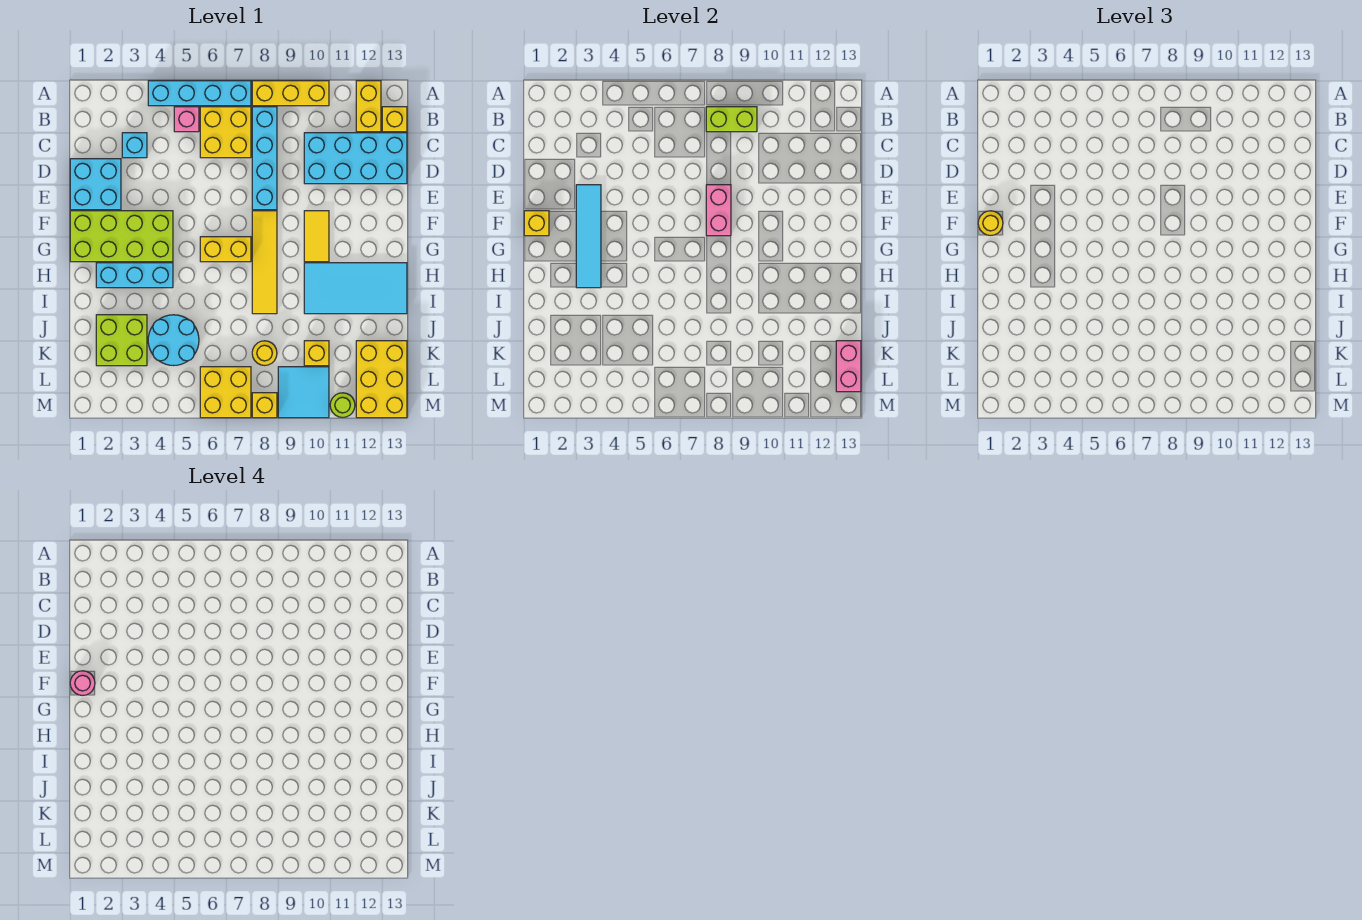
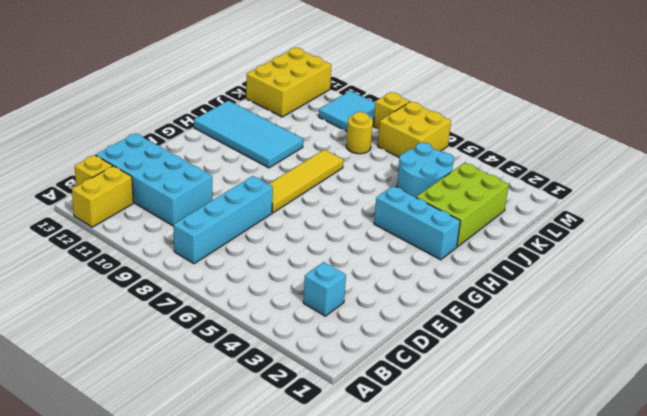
lime brick I2:K3 level 1 -> lime brick J2:K3 level 1
none -> cyan brick A4:A7 level 1
none -> yellow brick A8:A10 level 1
none -> pink brick B5 level 1
none -> yellow brick B6:C7 level 1

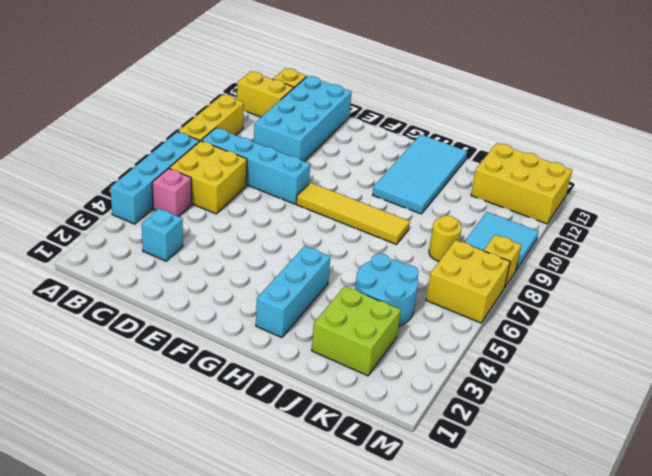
none -> cyan brick D1:E2 level 1
none -> lime brick F1:G4 level 1
none -> yellow tile F10:G10 level 1
none -> yellow brick G6:G7 level 1

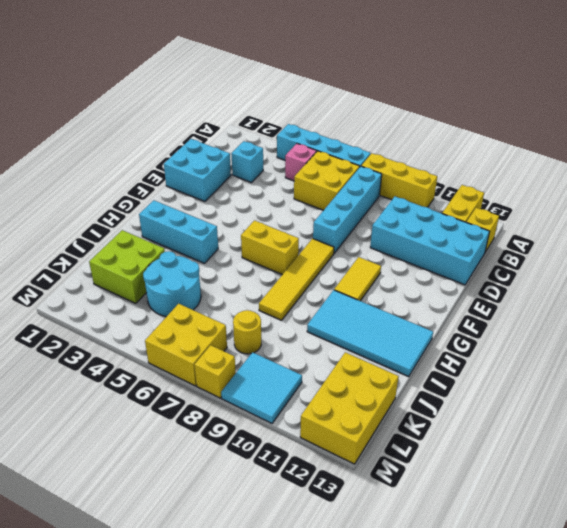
none -> lime brick F1:G4 level 1
none -> yellow brick K10 level 1
none -> lime round brick M11 level 1
none -> lime brick B8:B9 level 2

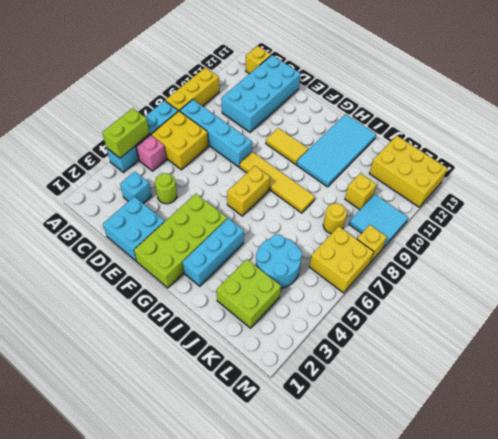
lime brick A4:A5 level 2 -> lime brick B8:B9 level 2
lime round brick D4 level 1 -> lime round brick M11 level 1
none -> yellow brick A12:B12 level 1
none -> cyan tile E3:H3 level 2
none -> pink brick E8:F8 level 2
none -> yellow brick F1 level 2

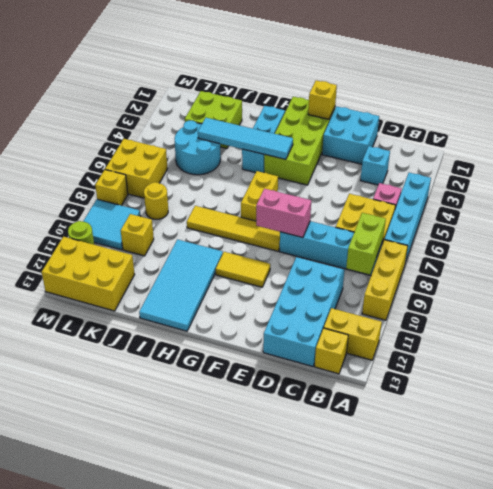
cyan tile G4:J4 level 2 -> cyan tile E3:H3 level 2
none -> pink brick K13:L13 level 2
none -> yellow round brick F1 level 3
none -> pink round brick F1 level 4

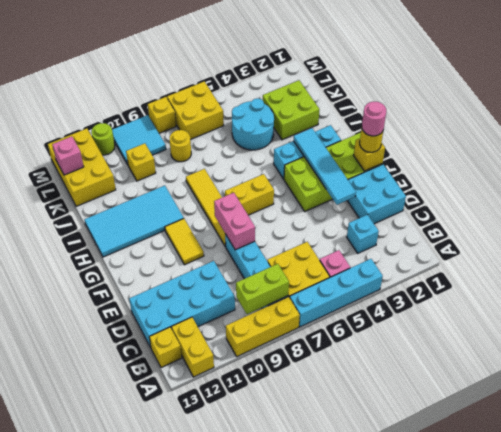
pink brick L13 level 2 -> pink brick K13:L13 level 2

